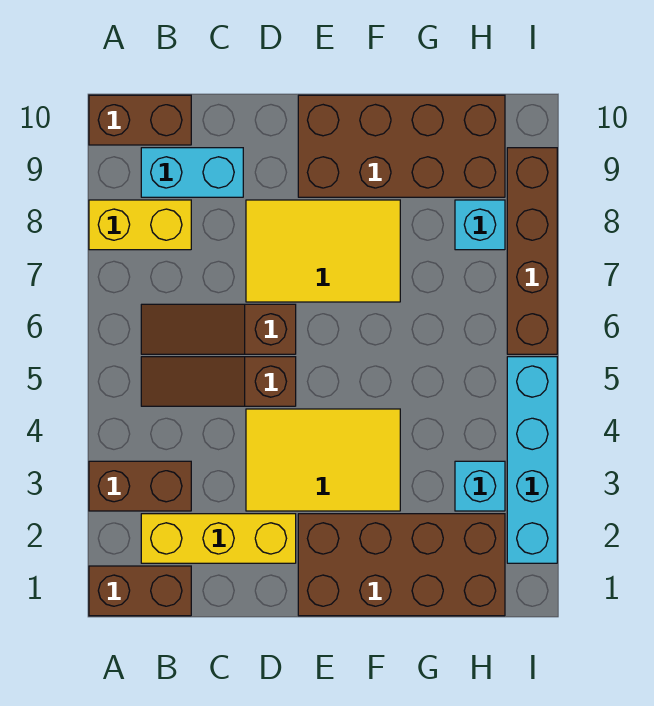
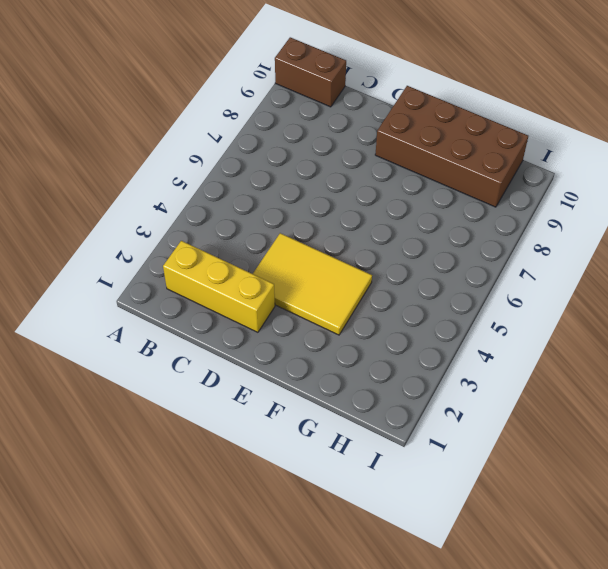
none -> brown brick A1:B1 level 1
none -> brown brick A3:B3 level 1
none -> yellow brick A8:B8 level 1

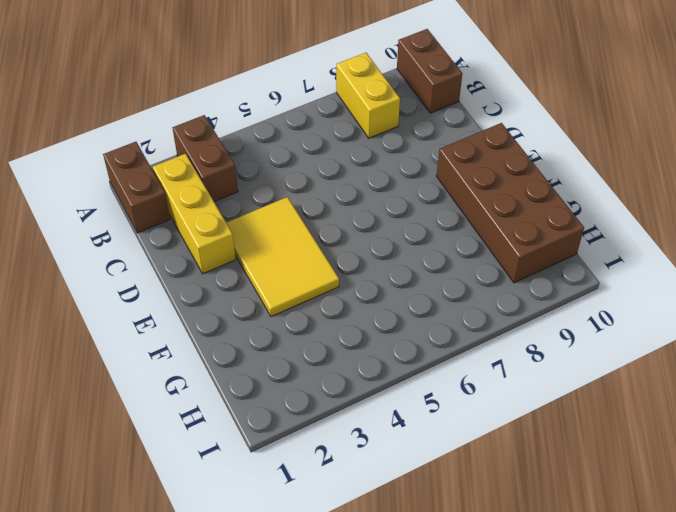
none -> brown slope B5:D5 level 1 top D
none -> brown slope B6:D6 level 1 top D
none -> cyan brick B9:C9 level 1

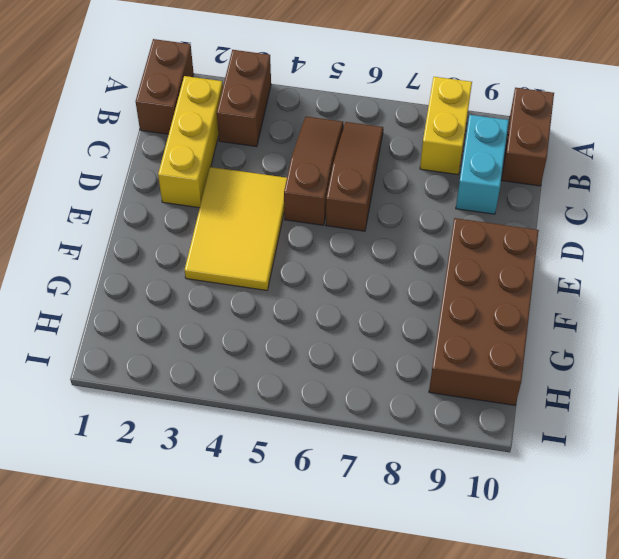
none -> yellow tile D7:F8 level 1
none -> brown brick E1:H2 level 1
none -> cyan brick H3 level 1

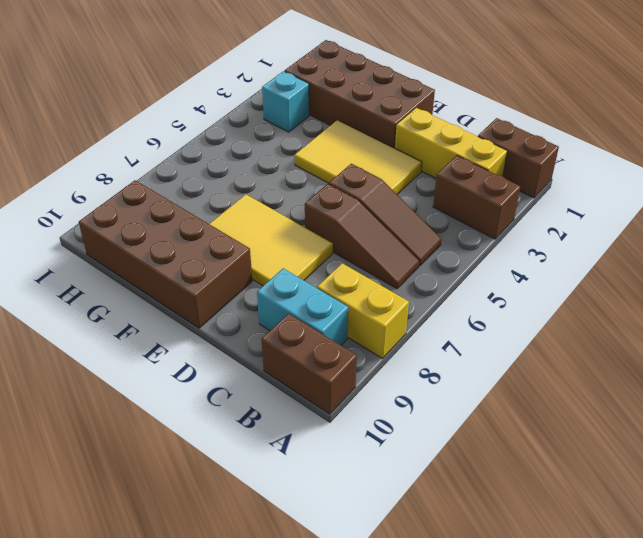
none -> cyan brick H8 level 1
none -> cyan brick I2:I5 level 1
none -> brown brick I6:I9 level 1

